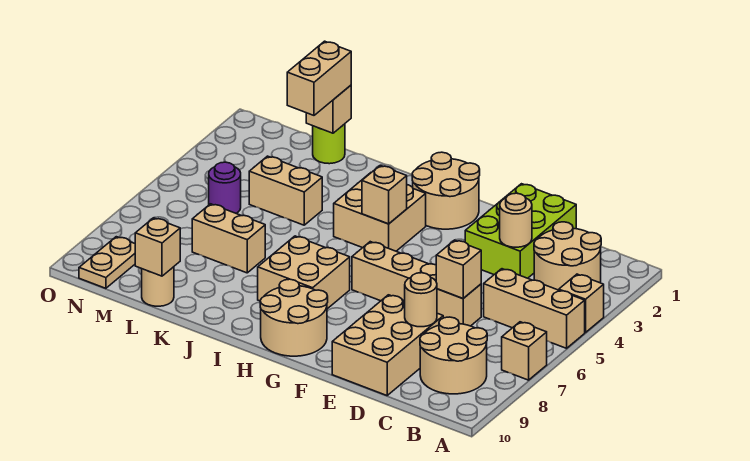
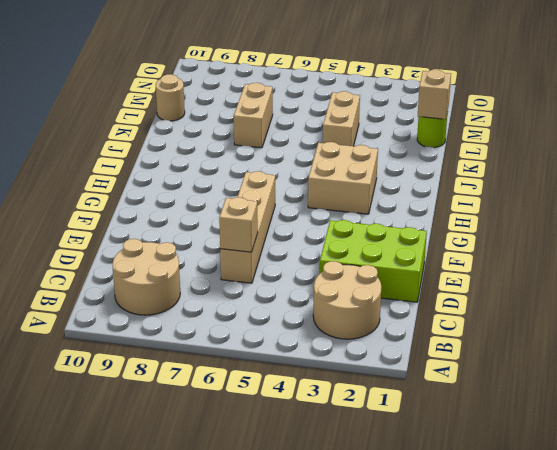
none -> tan brick A4 level 1
none -> tan brick A5:C5 level 1
none -> tan brick A7 level 1

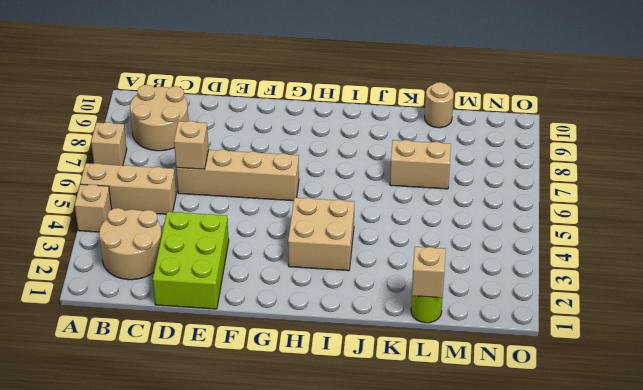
none -> tan brick D8:E10 level 1
none -> tan round brick G1:H2 level 1
none -> tan round brick G9:H10 level 1

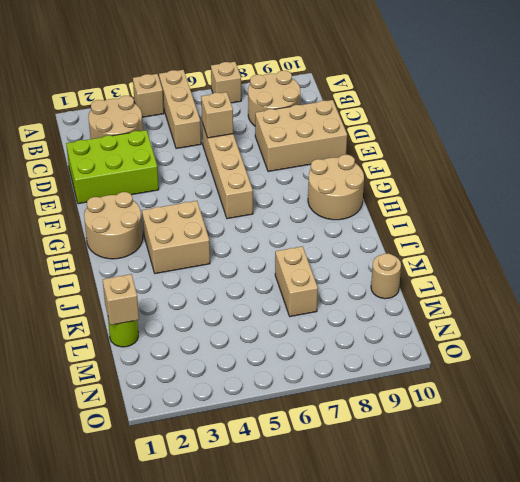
none -> tan brick H7:I8 level 1
none -> tan brick K4:L4 level 1
none -> purple round brick M5 level 1

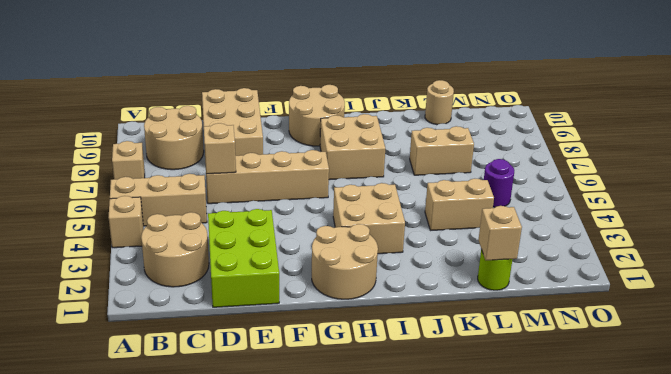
none -> tan plate N9:N10 level 1
none -> tan round brick D3 level 2
none -> tan round brick D8 level 2

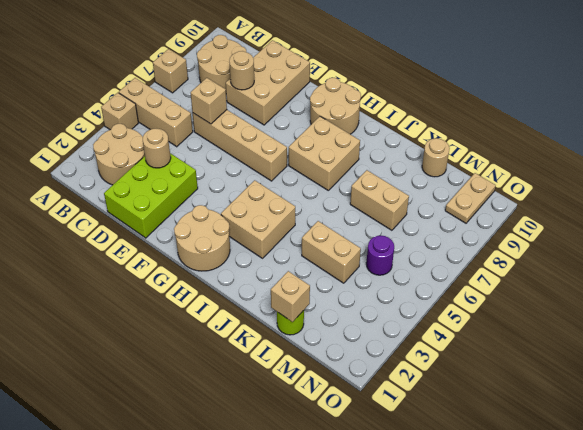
none -> tan brick H4 level 2
none -> tan brick L10 level 2
none -> tan brick L1:L2 level 3

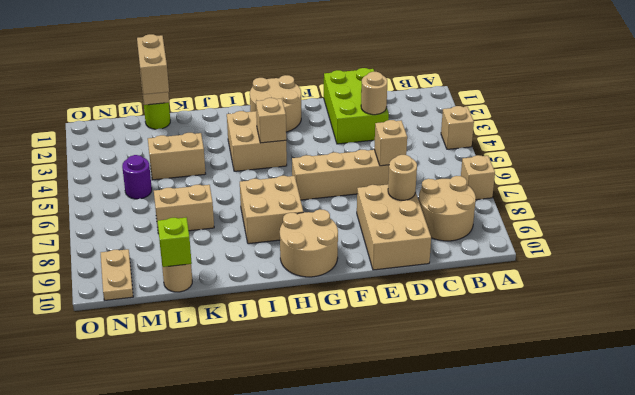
lime brick L10 level 2 -> tan brick L10 level 2
none -> tan brick A5:C5 level 1
none -> tan round brick B2:C3 level 1

